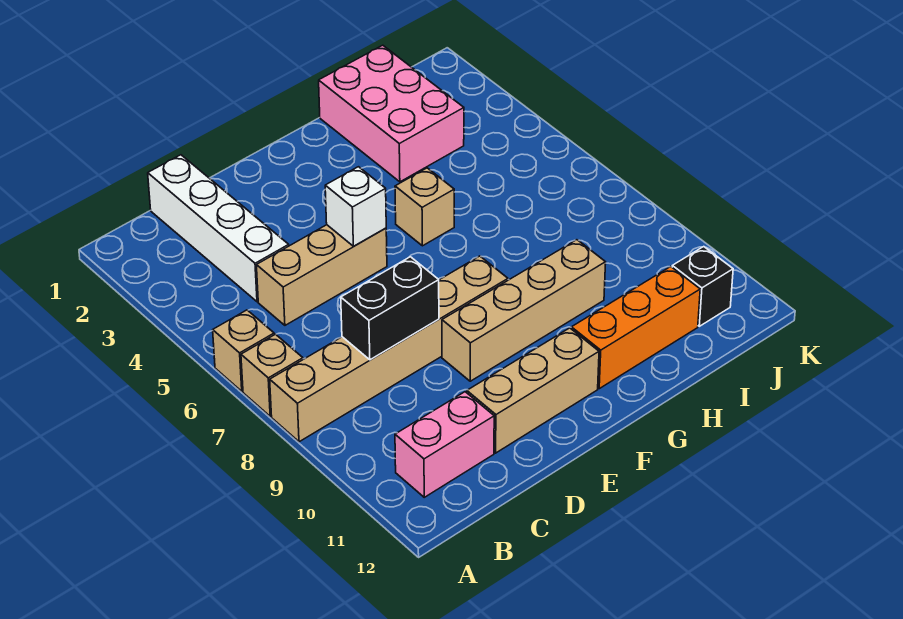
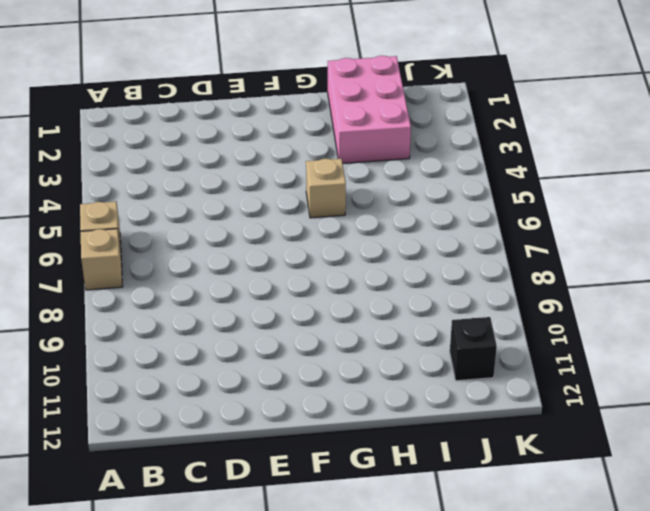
none -> tan brick A8:F8 level 1
none -> pink brick B11:C11 level 1
none -> white brick C1:C4 level 1

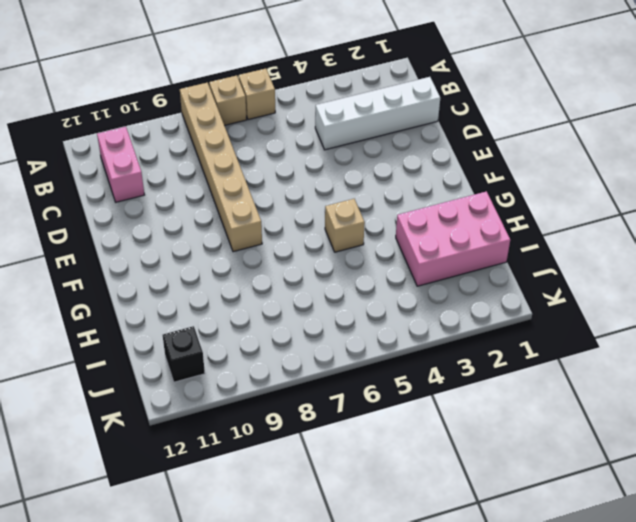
none -> tan brick C5:E5 level 1
none -> tan brick D11:F11 level 1
none -> tan brick E9:H9 level 1

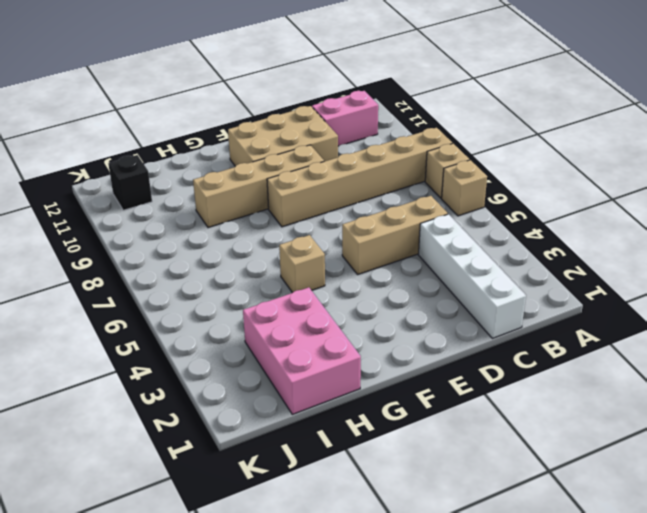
tan brick D10:F11 level 1 -> tan brick D11:F11 level 1
none -> orange brick G11:I11 level 1
none -> black brick C8:D8 level 2
none -> white brick E5 level 2

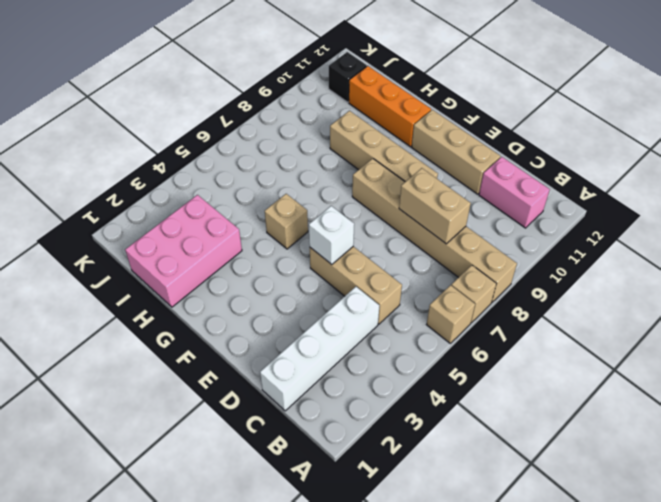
tan brick C8:D8 level 2 -> black brick C8:D8 level 2

